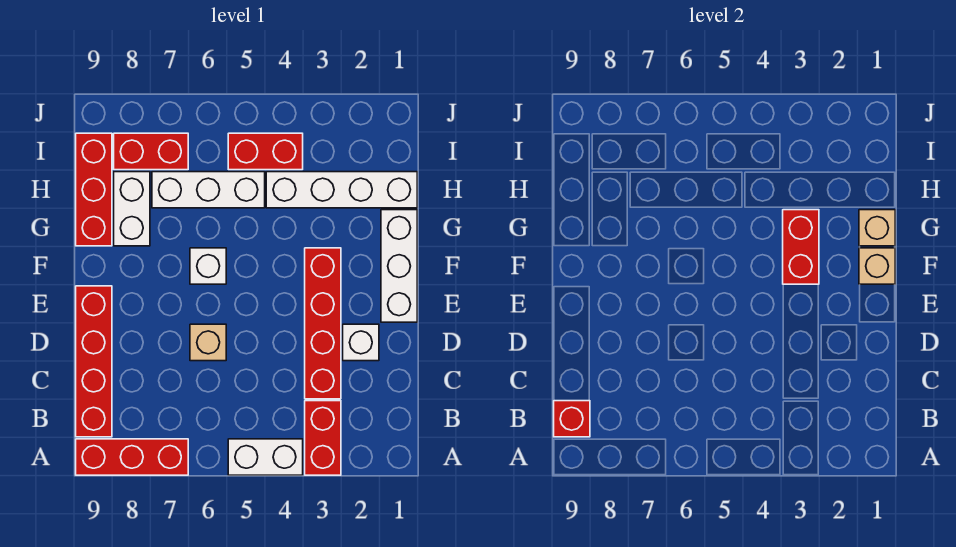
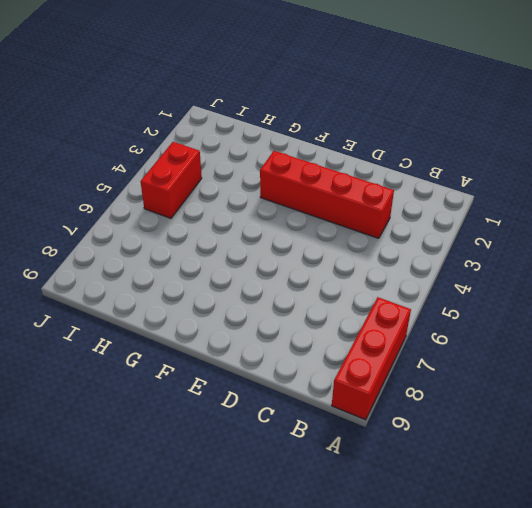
none -> red brick A3:B3 level 1
none -> white brick A4:A5 level 1
none -> red brick B9:E9 level 1

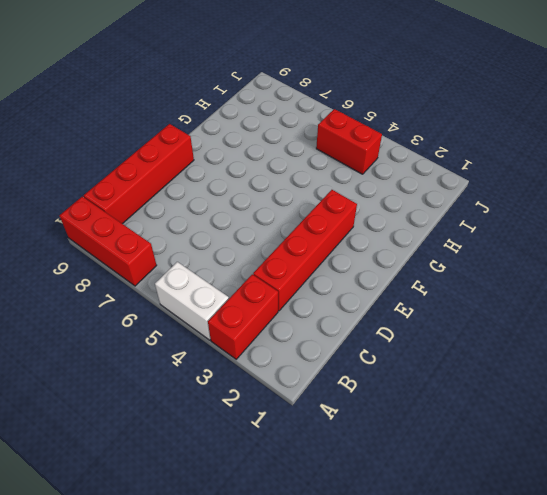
none -> white brick D2 level 1
none -> tan brick D6 level 1
none -> white brick E1:G1 level 1

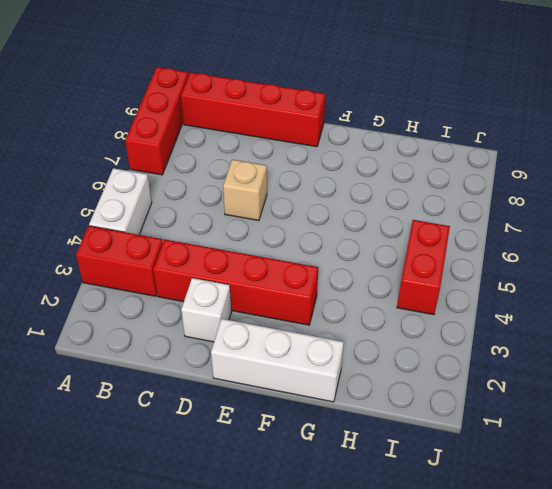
none -> white brick F6 level 1
none -> white brick G8:H8 level 1
none -> red brick G9:I9 level 1

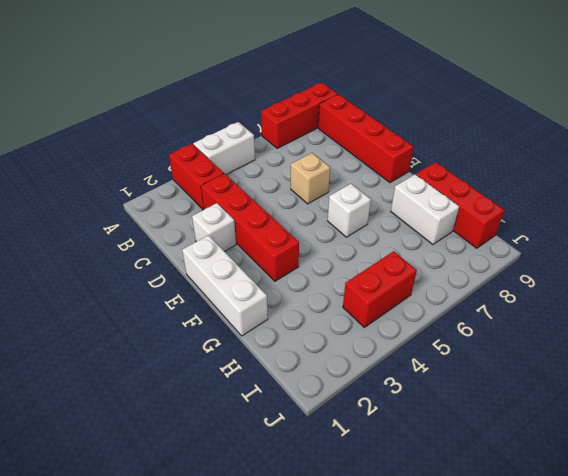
none -> white brick H1:H4 level 1
none -> white brick H5:H7 level 1
none -> red brick I7:I8 level 1

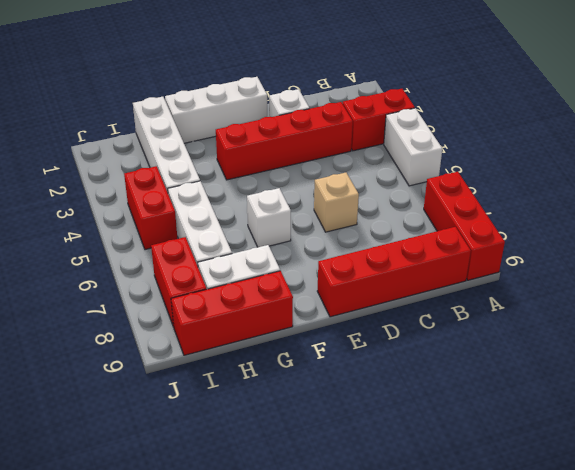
none -> red brick B9 level 2
none -> tan brick F1 level 2
none -> red brick F3:G3 level 2

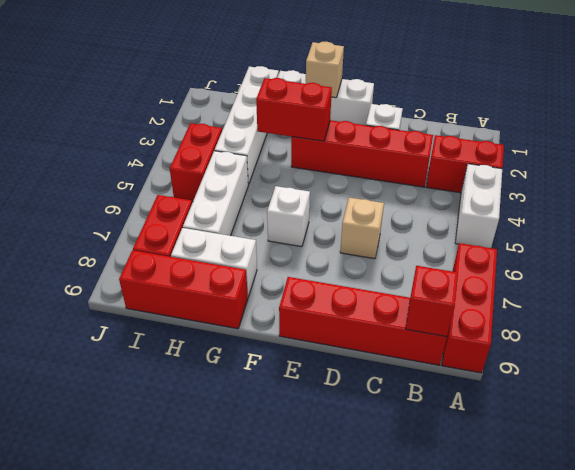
none -> tan brick G1 level 2

